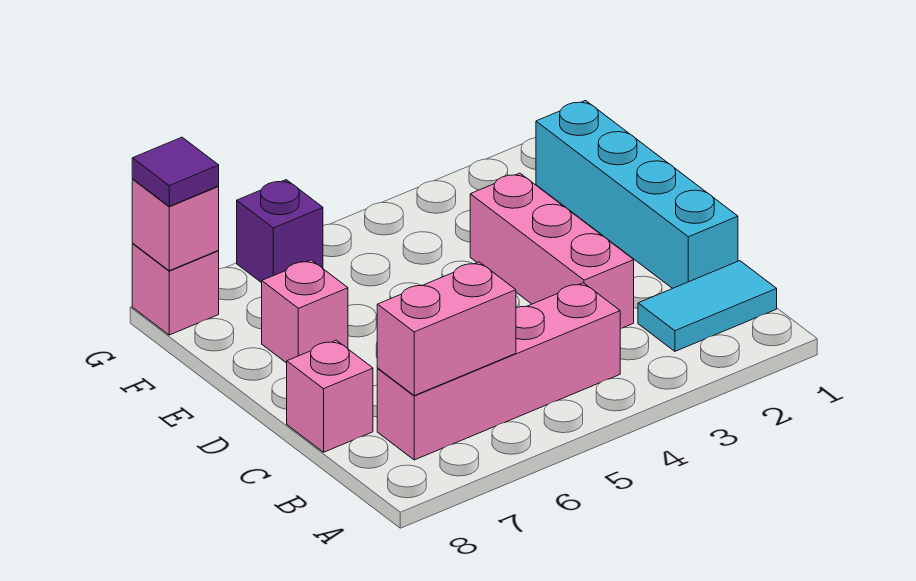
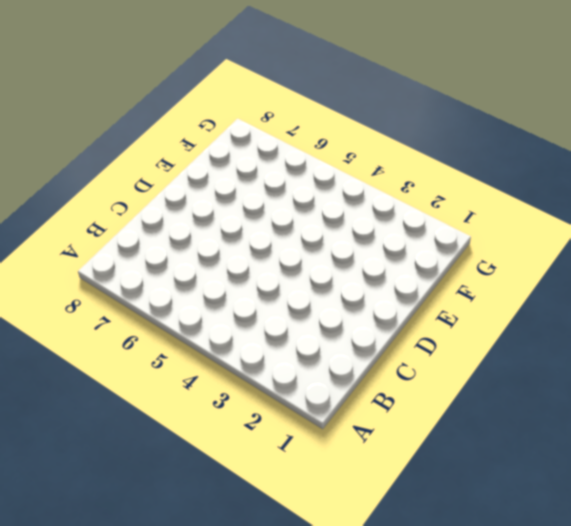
none -> cyan tile B1:B2 level 1
none -> pink brick B4:B7 level 1

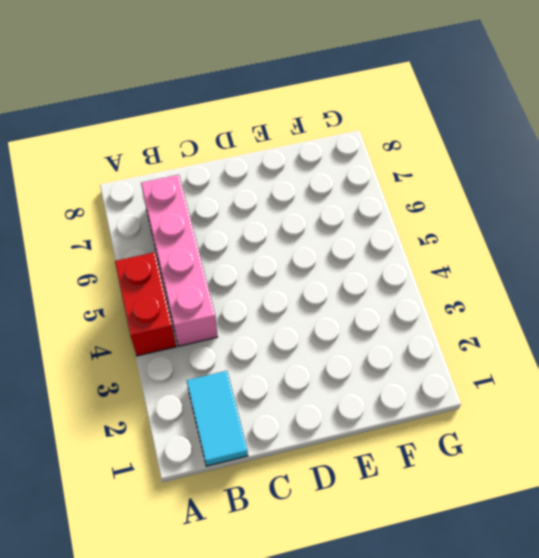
red brick A4:A5 level 1 -> none
none -> cyan brick C1:F1 level 1
none -> pink brick C3:E3 level 1

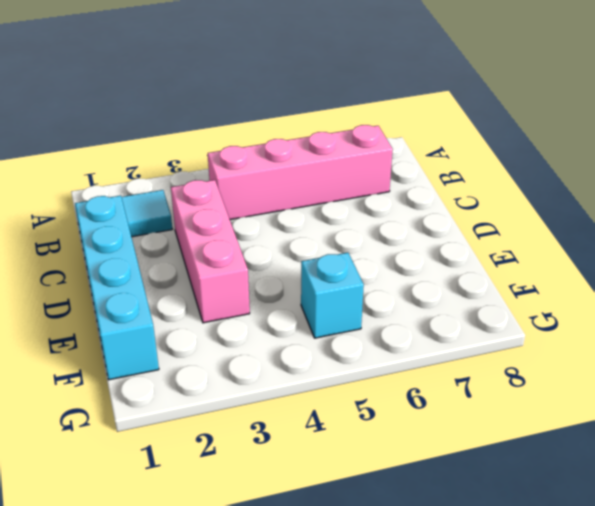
cyan brick F5 level 1 -> none
none -> pink brick C8 level 1
none -> pink brick E7 level 1

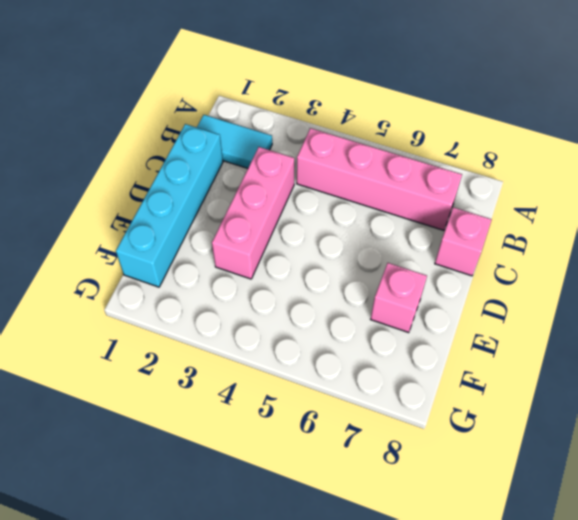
none -> purple brick G6 level 1
none -> pink brick G8 level 1

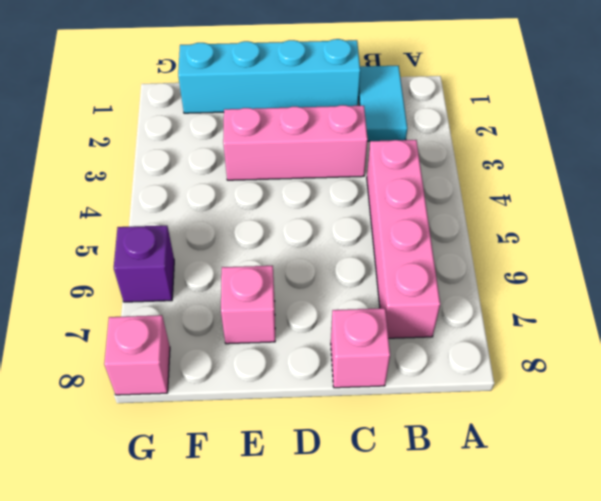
none -> pink brick B6:B7 level 2
none -> pink brick G8 level 2

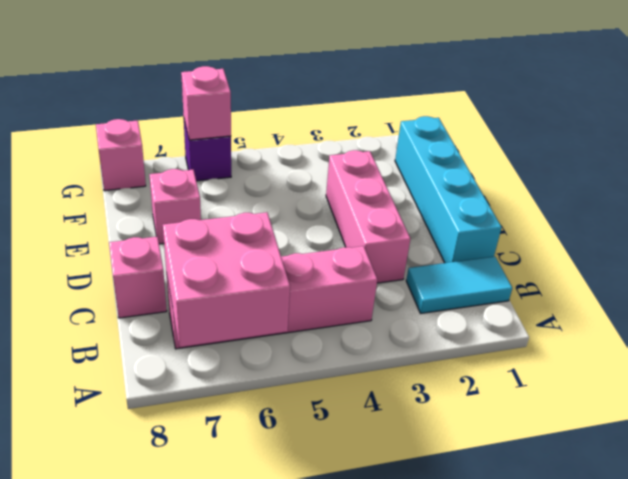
pink brick A6:B7 level 2 -> pink brick B6:B7 level 2
pink brick G6 level 2 -> pink brick G8 level 2
none -> purple tile G8 level 3

